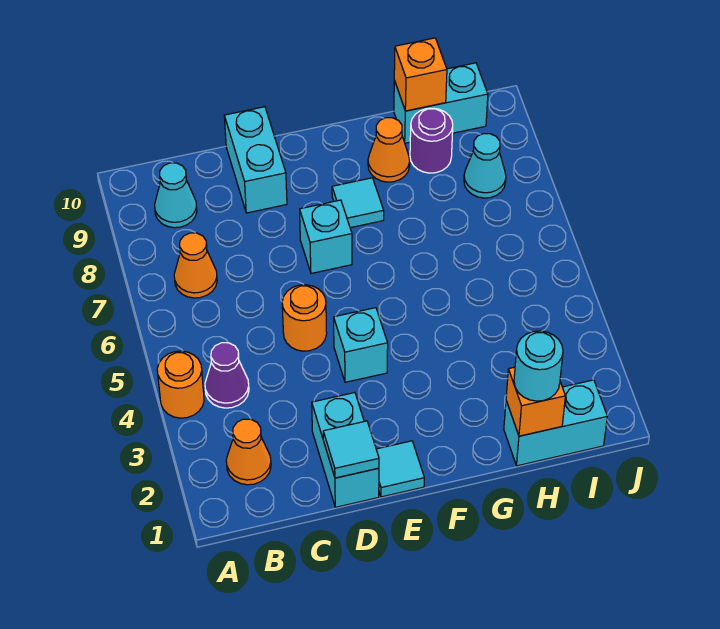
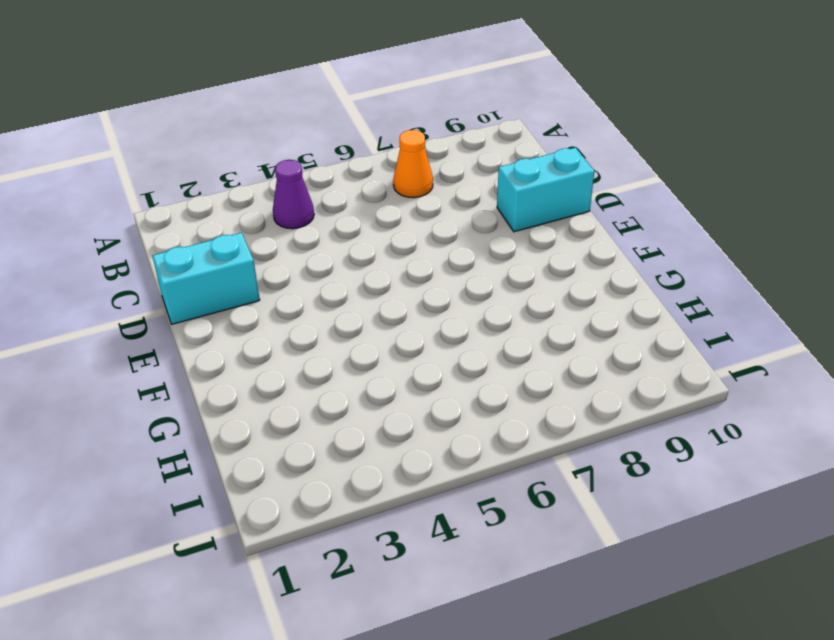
none -> orange round brick A4 level 1
none -> orange cone B2 level 1
none -> cyan cone B9 level 1

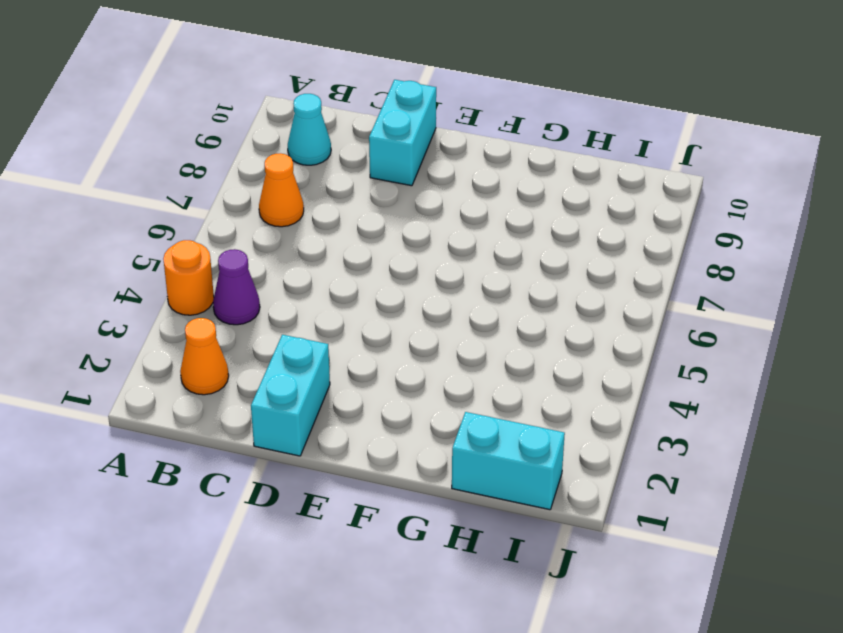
none -> orange round brick D5 level 1
none -> cyan tile E1 level 1
none -> cyan brick E4 level 1

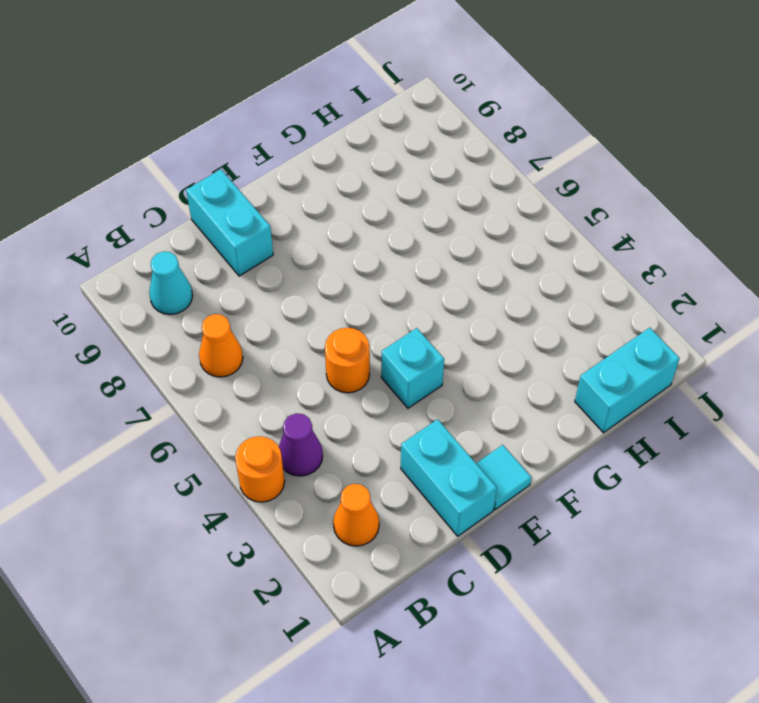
none -> cyan brick E7 level 1
none -> cyan tile F8 level 1
none -> orange cone G9 level 1

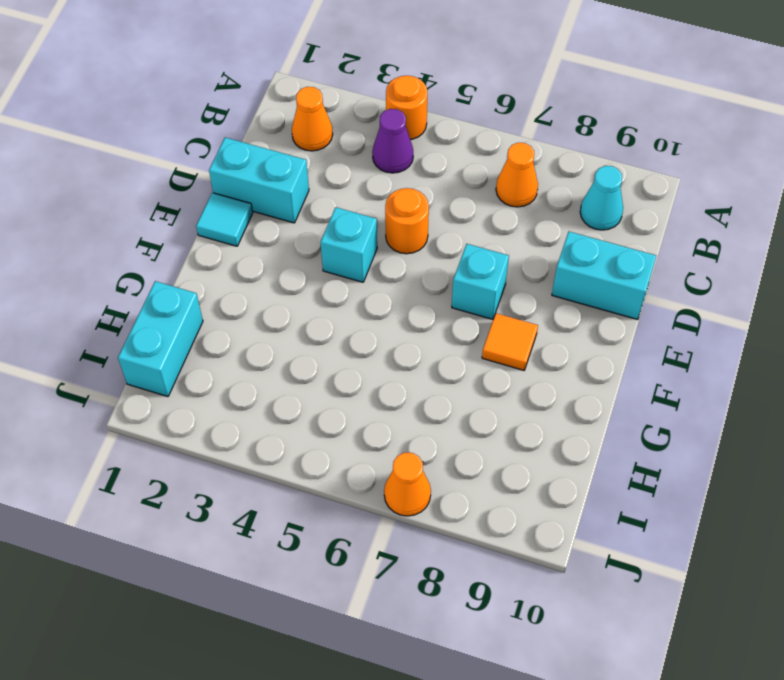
orange tile F8 level 1 -> cyan tile F8 level 1
orange cone J7 level 1 -> orange cone G9 level 1
none -> purple round brick H9 level 1
none -> cyan brick H10:I10 level 1
none -> cyan cone I8 level 1

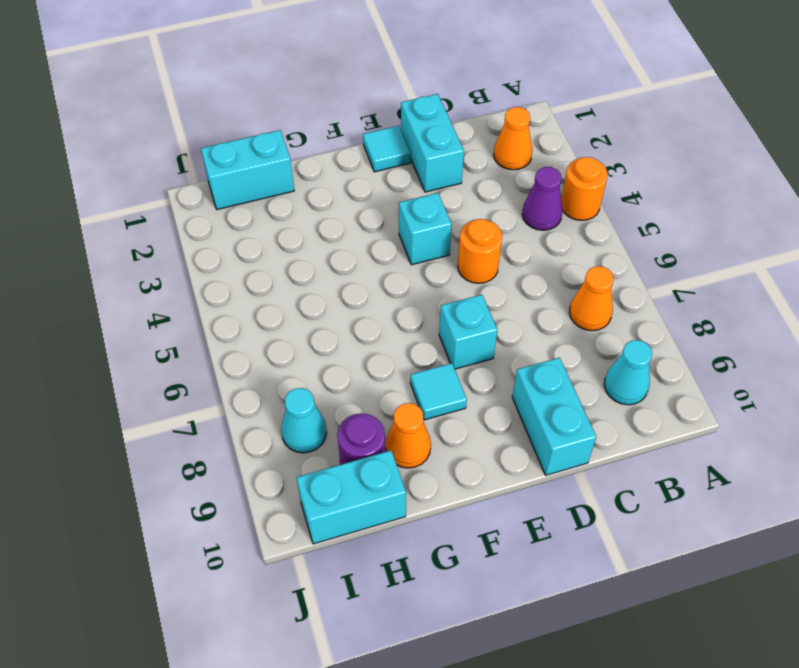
none -> cyan tile D1 level 2
none -> orange brick H1 level 2
none -> orange brick H10 level 2

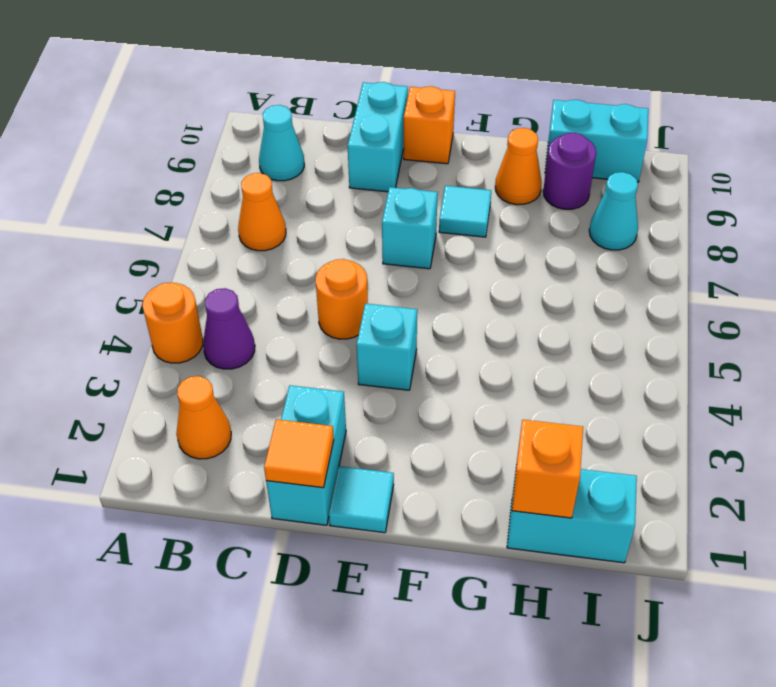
orange tile D1 level 2 -> cyan tile D1 level 2
orange brick E10 level 1 -> orange brick H10 level 2
none -> cyan round brick H1 level 3

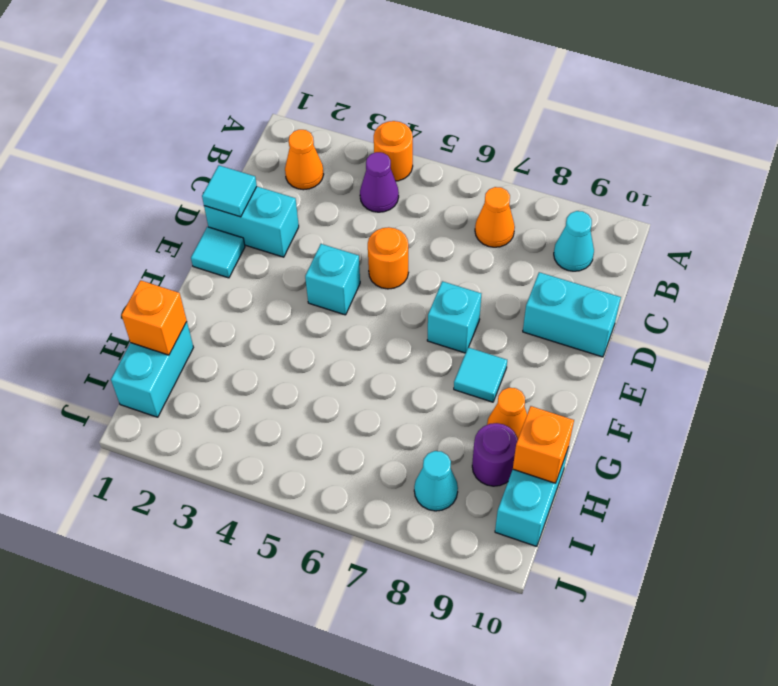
none -> cyan round brick H1 level 3

